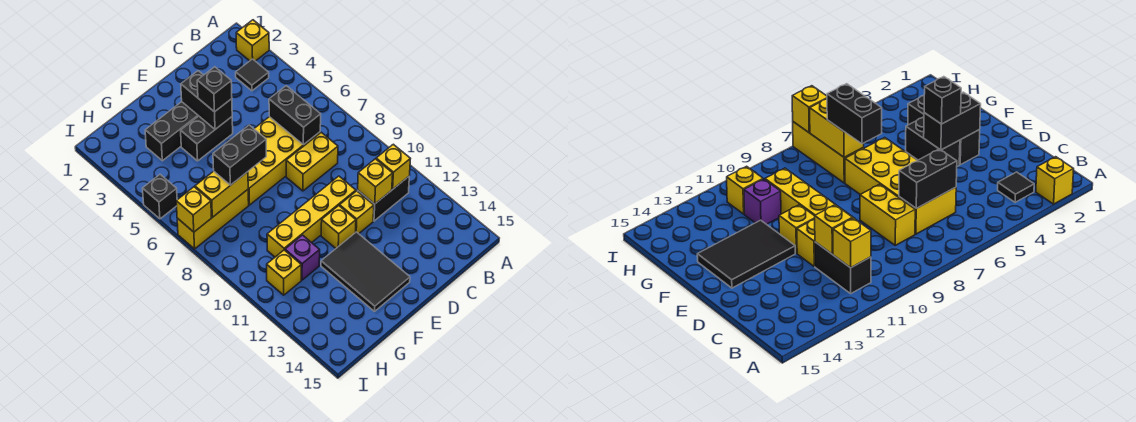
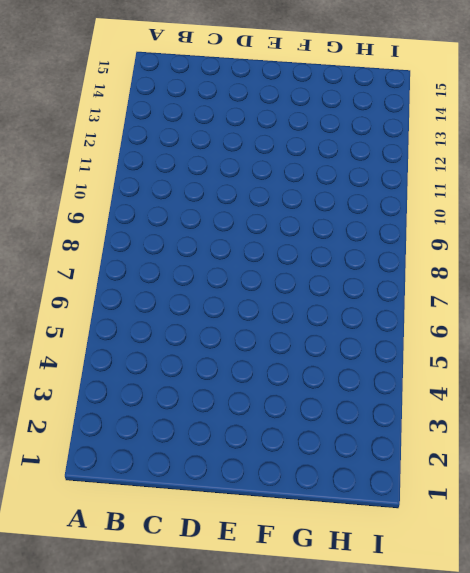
none -> yellow brick A2 level 1
none -> black tile B3 level 1
none -> black brick B11:C11 level 1

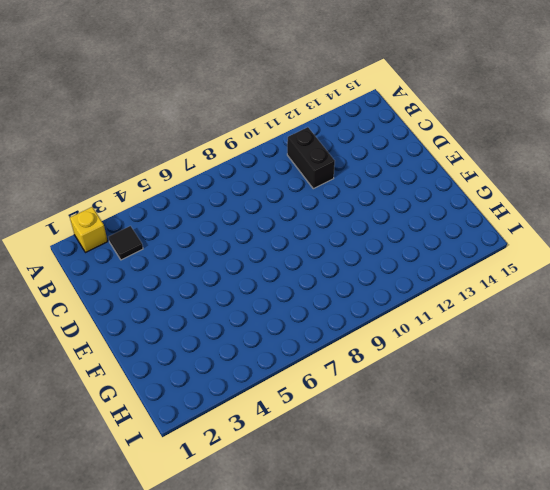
none -> yellow brick C6:F7 level 1
none -> yellow brick C8:D8 level 1
none -> yellow brick D10:G10 level 1

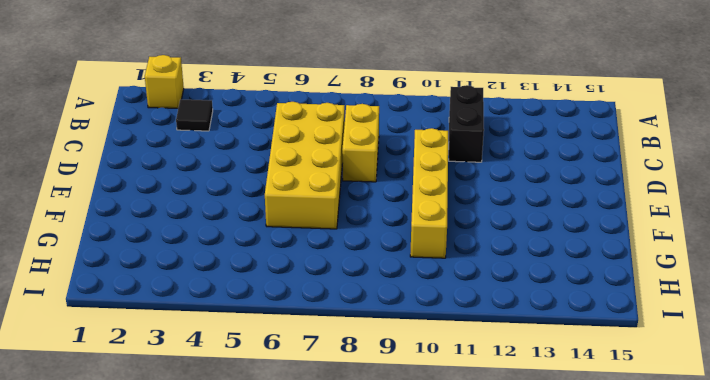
none -> yellow brick D11 level 1
none -> black brick E3:G3 level 1
none -> black brick E4:F4 level 1

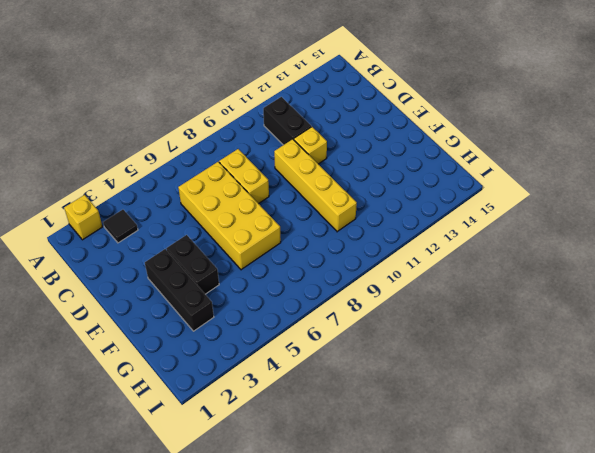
none -> yellow brick E11 level 1
none -> black tile E12:F14 level 1
none -> yellow brick G7:I7 level 1

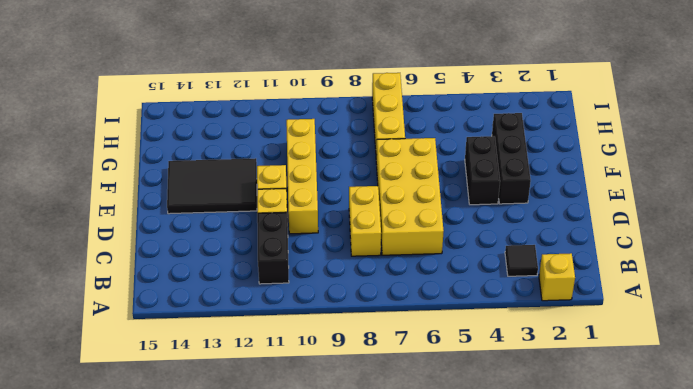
none -> purple brick G11 level 1
none -> yellow brick H11 level 1
none -> black brick I5 level 1

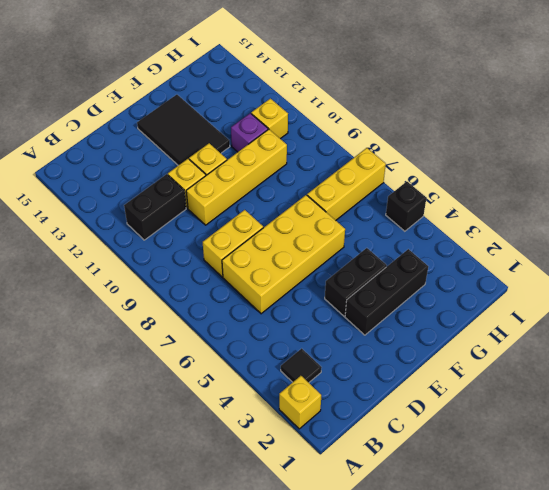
none -> yellow brick B11 level 2
none -> black brick C6:C7 level 2
none -> yellow brick C11 level 2

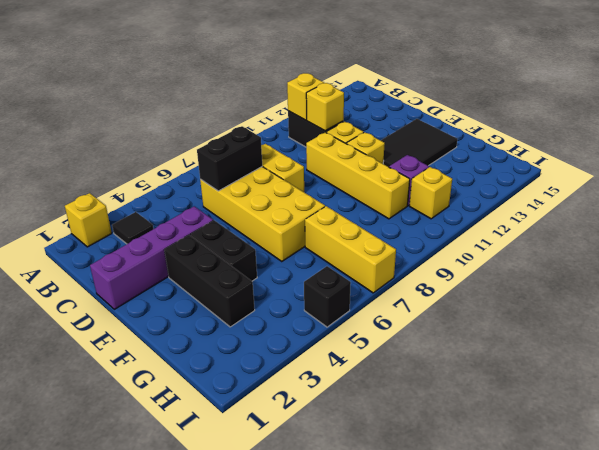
purple brick D1:D4 level 1 -> none
none -> black brick E3:E4 level 2
none -> yellow brick G7:H7 level 2
none -> yellow brick I7 level 2

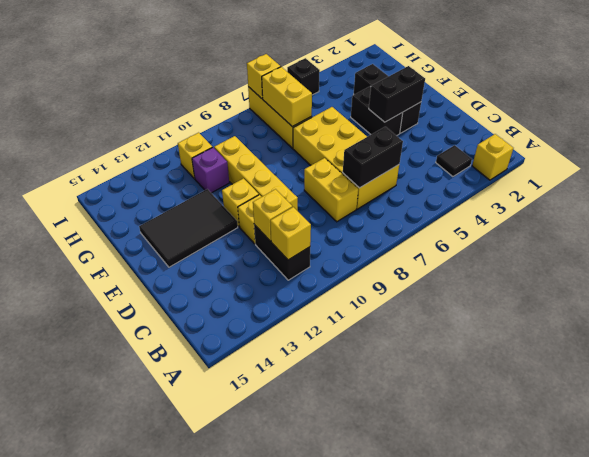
none -> black brick E4 level 3
none -> black brick F7:G7 level 3

